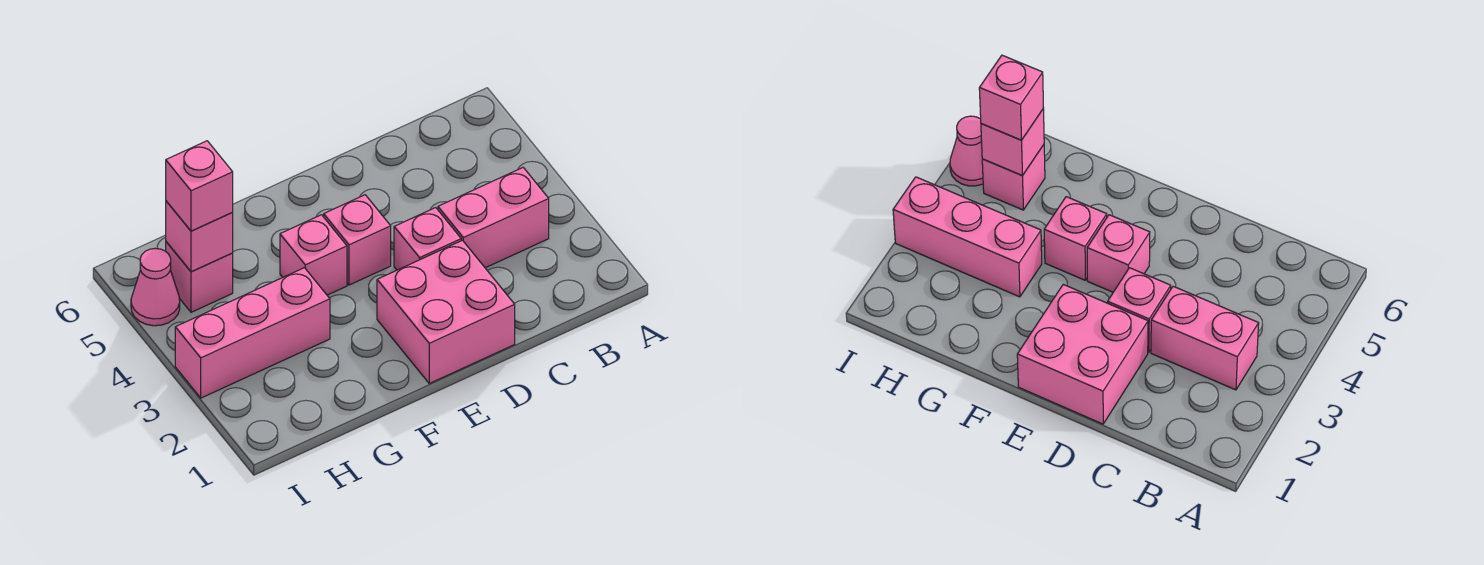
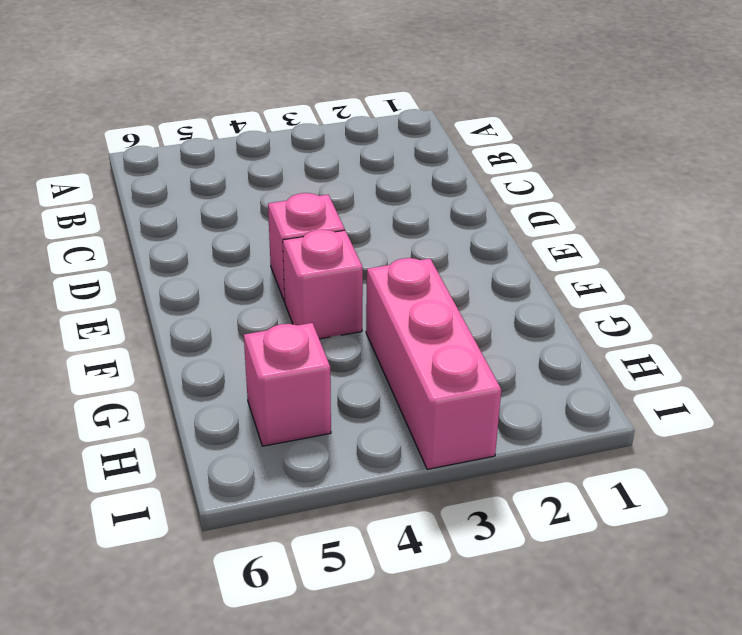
none -> pink brick B3:C3 level 1
none -> pink brick D1:E2 level 1

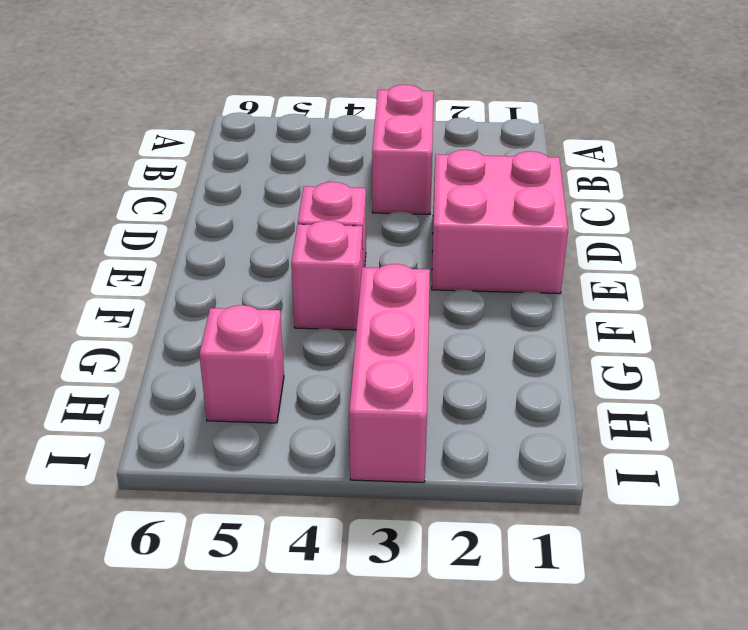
none -> pink brick D3 level 1
none -> pink cone I5 level 1

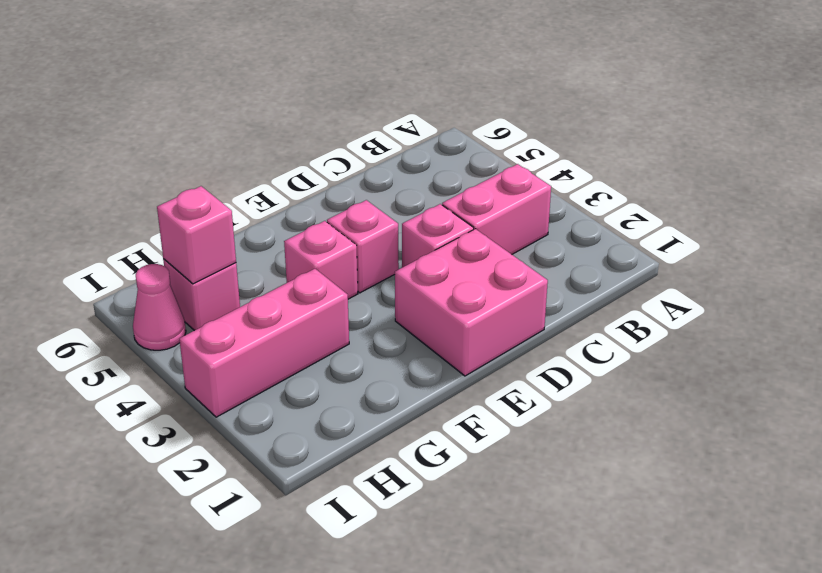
none -> pink brick H5 level 3

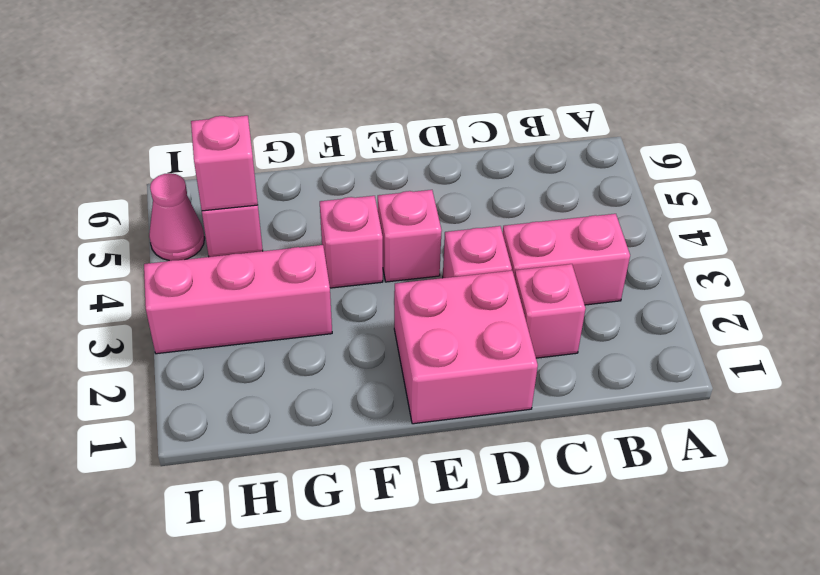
pink brick C2 level 1 -> pink brick H5 level 3

